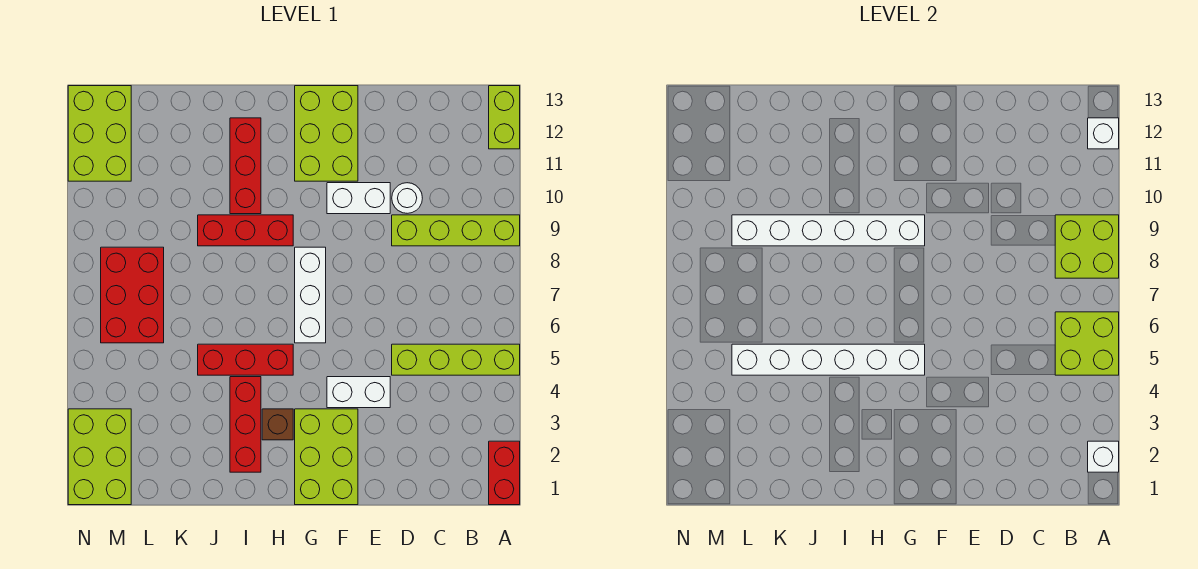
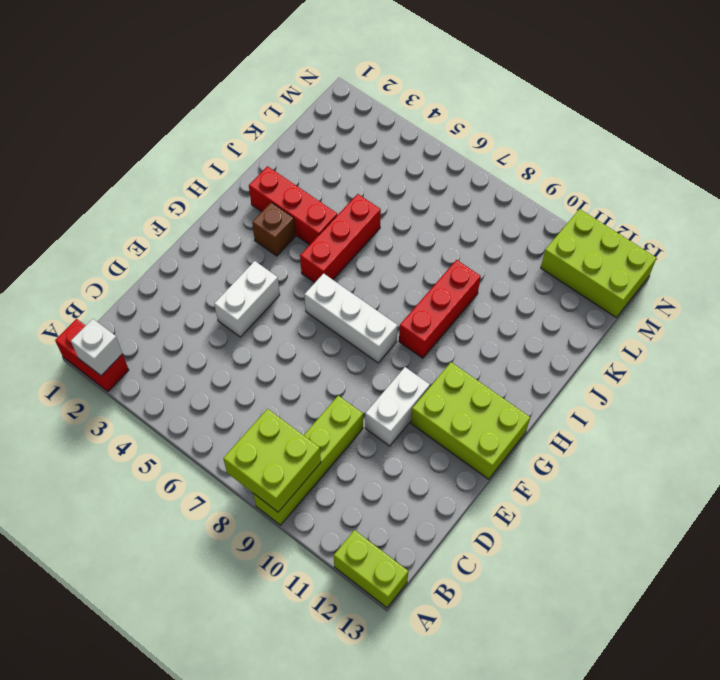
none -> lime brick A5:D5 level 1
none -> white round brick D10 level 1
none -> lime brick F1:G3 level 1

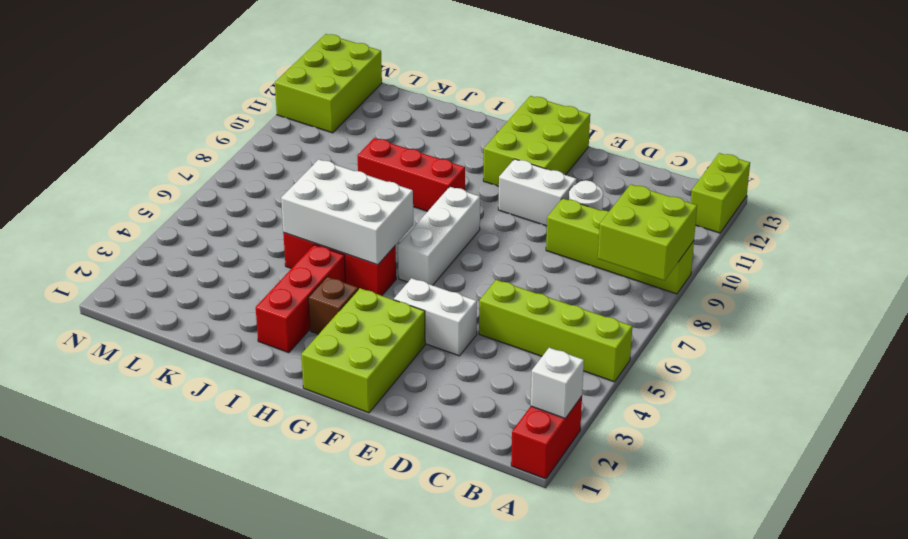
white brick H5:J6 level 2 -> white brick G5:L5 level 2
none -> red brick I10:I12 level 1
none -> red brick L6:M8 level 1
none -> lime brick M1:N3 level 1

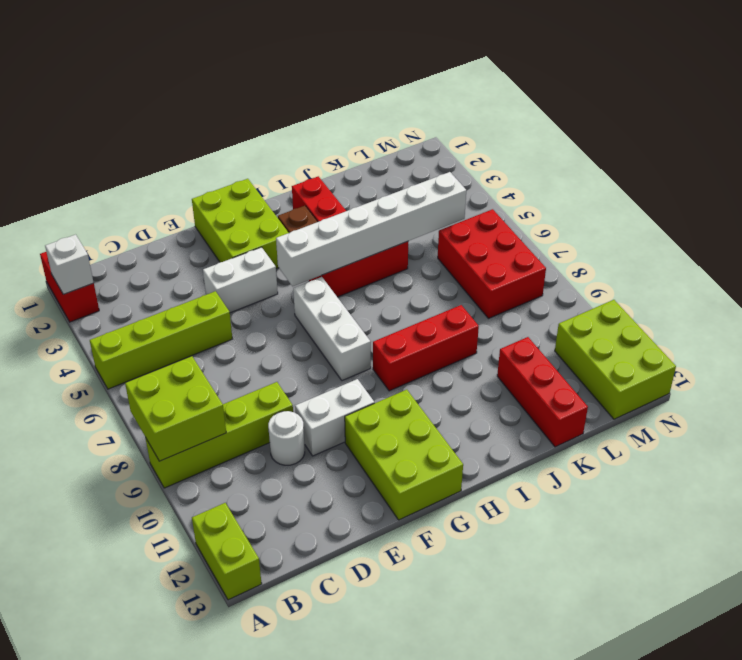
red brick K11:K13 level 1 -> red brick I10:I12 level 1
none -> lime brick M1:N3 level 1
none -> lime brick A5:B6 level 2
none -> white brick A12 level 2

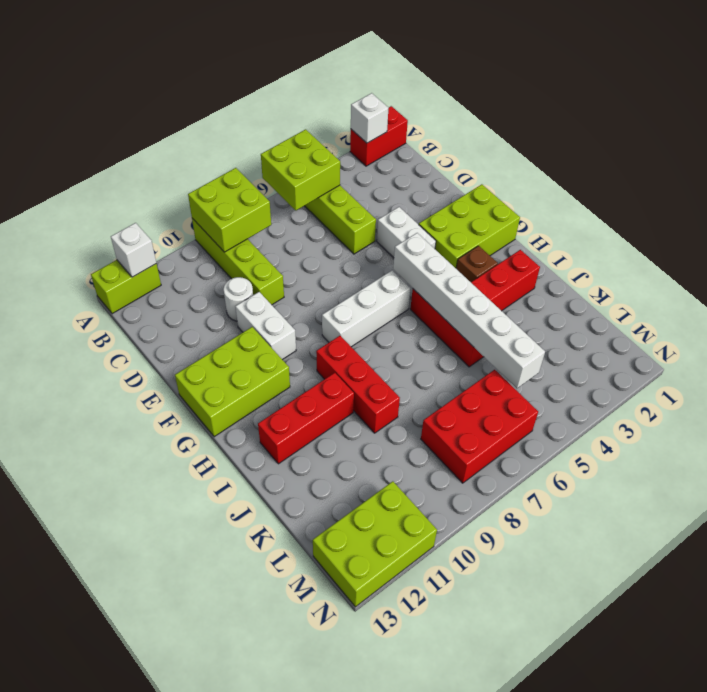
none -> lime brick M1:N3 level 1
none -> white brick G9:L9 level 2

